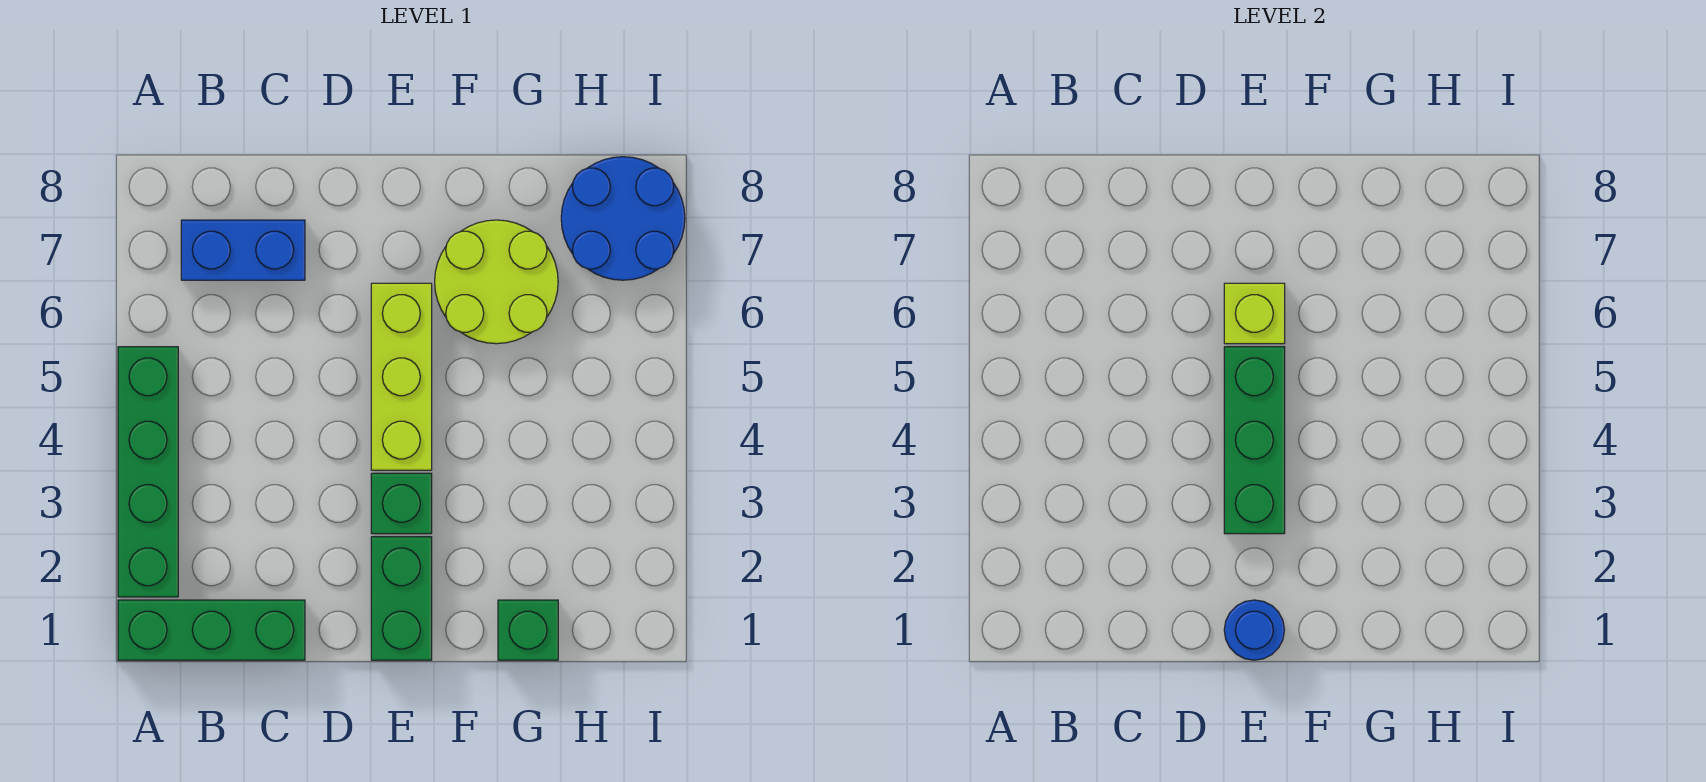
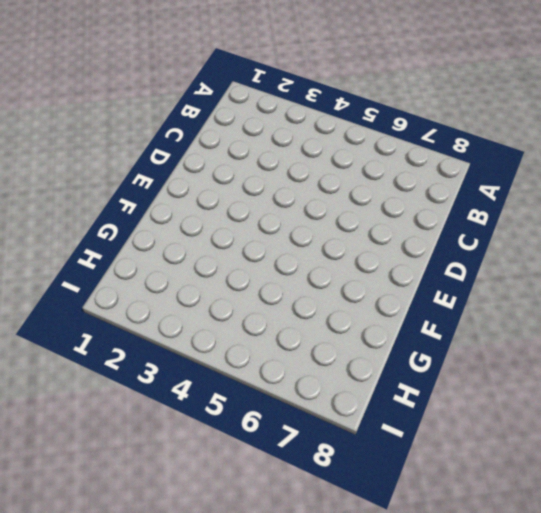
none -> green brick A1:C1 level 1
none -> green brick A2:A5 level 1
none -> blue brick B7:C7 level 1

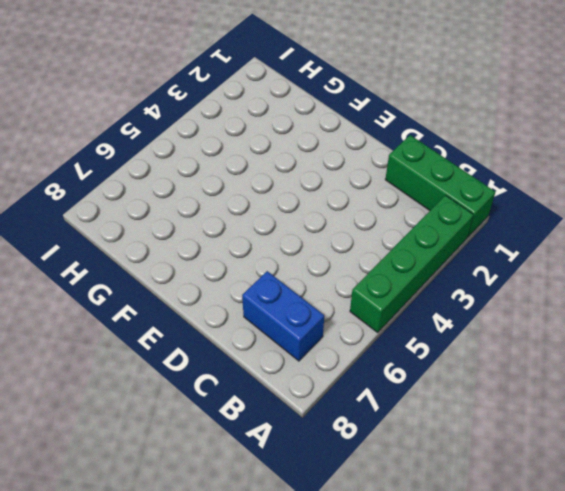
none -> green brick E1:E2 level 1
none -> green brick E3 level 1
none -> lime brick E4:E6 level 1

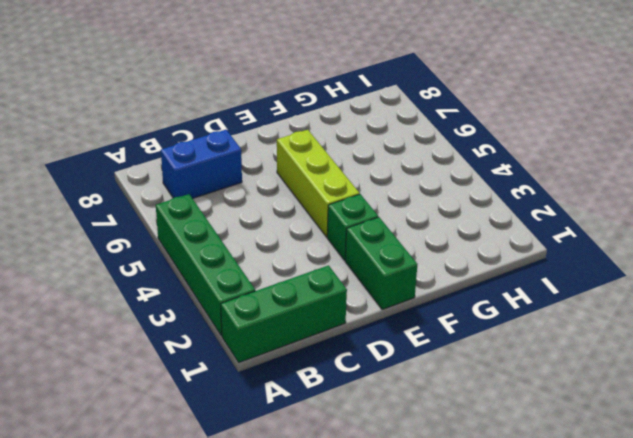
none -> lime round brick F6:G7 level 1
none -> green brick G1 level 1
none -> blue round brick H7:I8 level 1

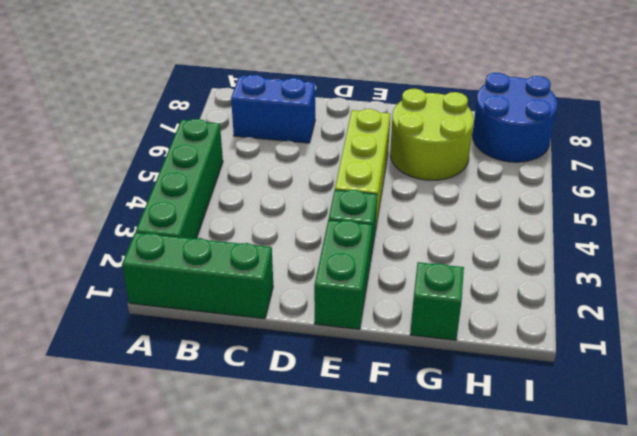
none -> blue round brick E1 level 2
none -> green brick E3:E5 level 2
none -> lime brick E6 level 2

